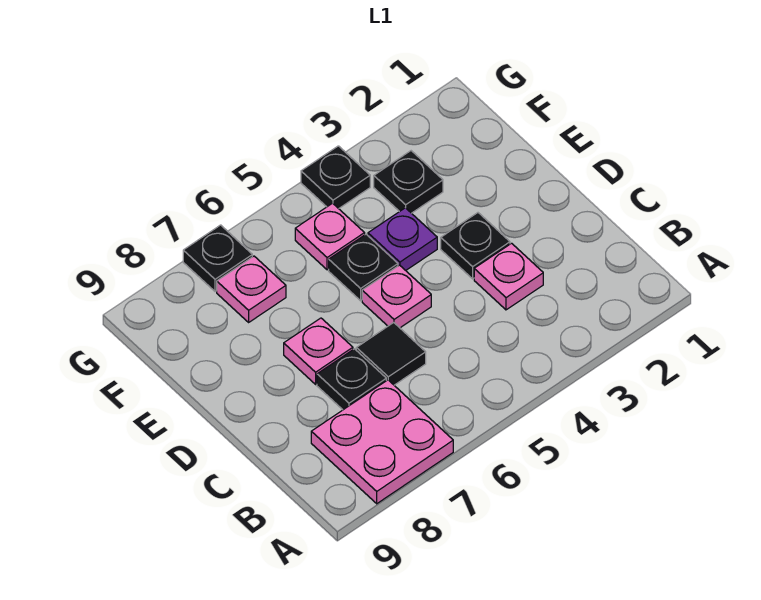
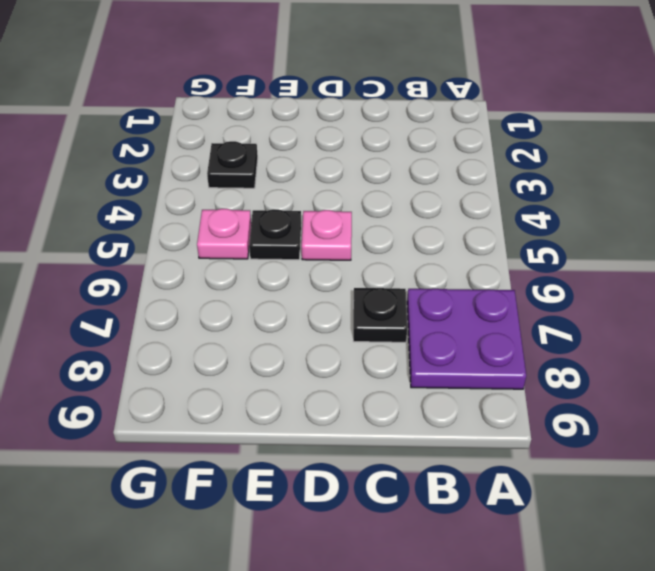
purple plate A7:B8 level 1 -> pink plate A7:B8 level 1
none -> pink plate C3 level 1
none -> black tile C6 level 1
none -> black plate D3 level 1

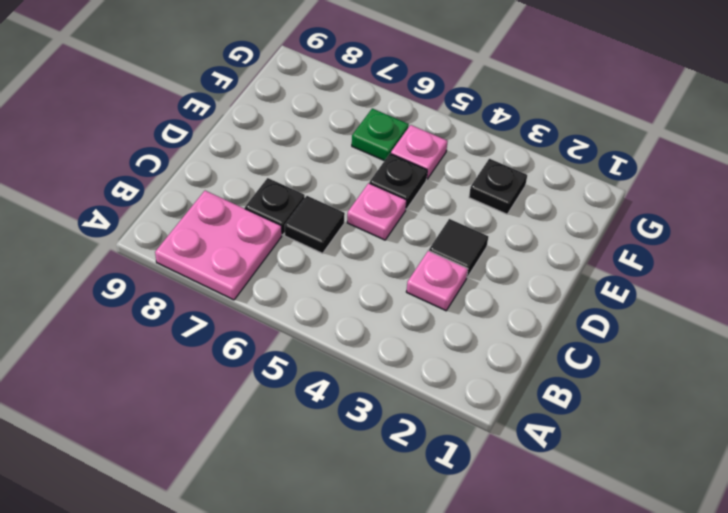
black tile D3 level 1 -> black plate D3 level 1
green plate F6 level 1 -> none
none -> pink plate D7 level 1
none -> purple plate E4 level 1
none -> pink plate F7 level 1

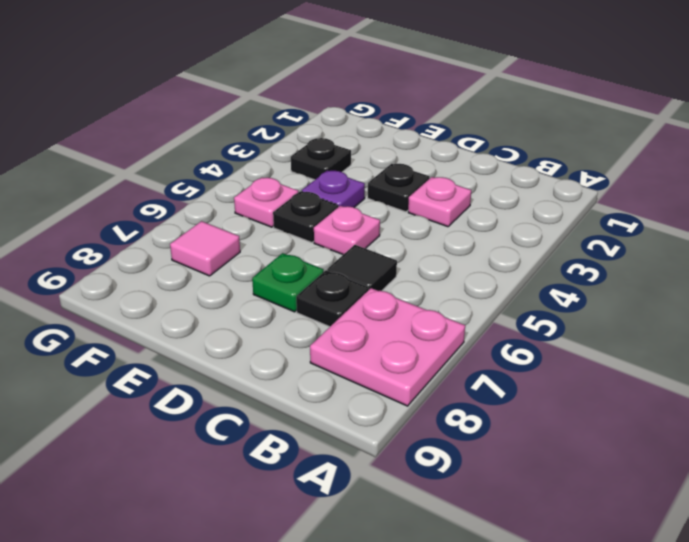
green plate D7 level 1 -> pink plate D7 level 1
pink tile F7 level 1 -> pink plate F7 level 1
none -> black plate G4 level 1
none -> black plate G7 level 1

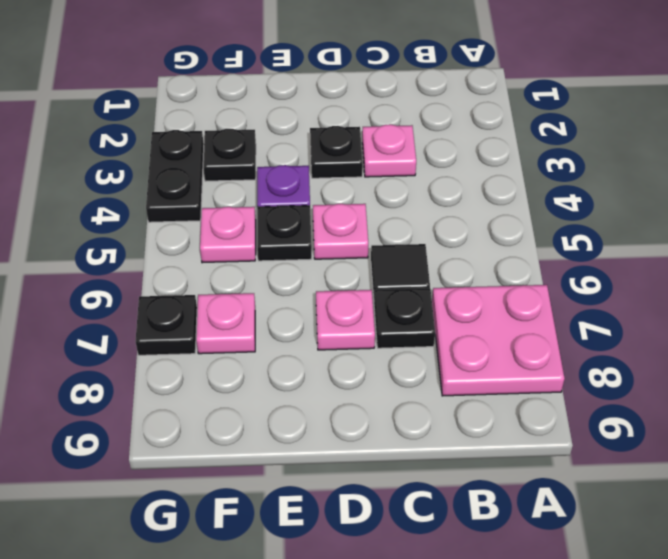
black plate G3:G4 level 1 -> black plate G4 level 1

